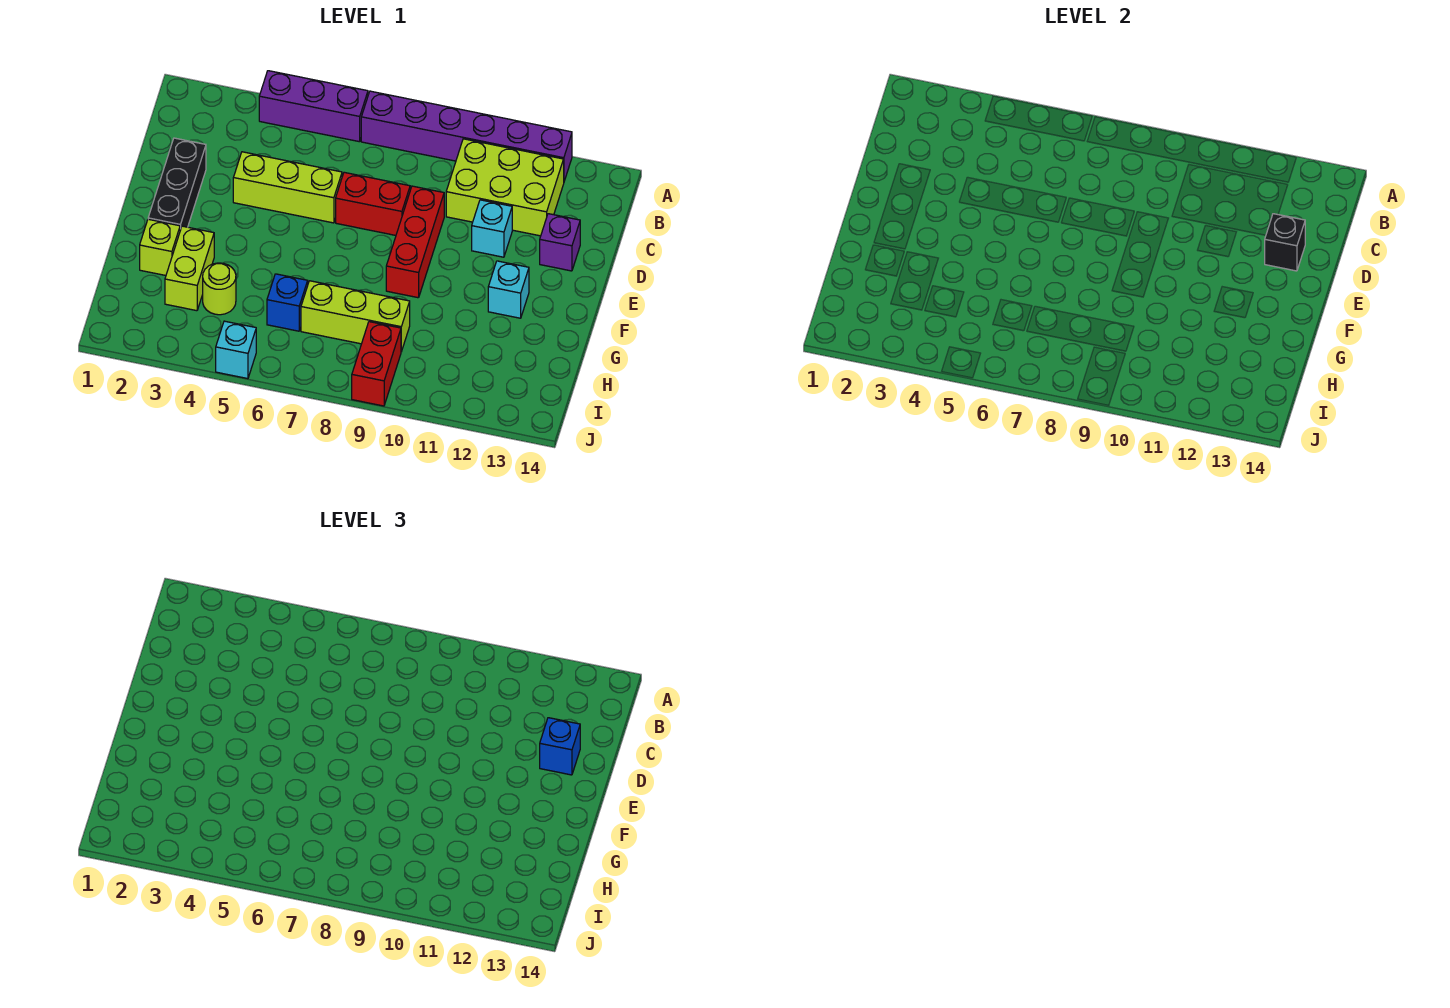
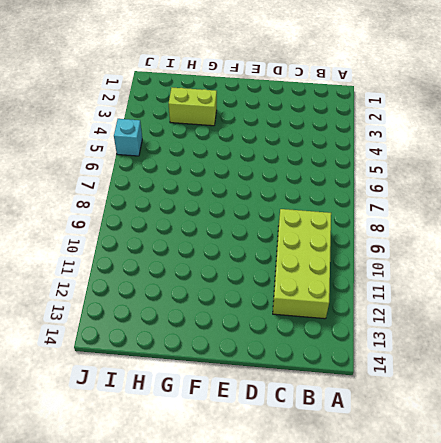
lime brick B9:C12 level 1 -> lime brick B10:C12 level 1
none -> purple brick A4:A6 level 1
none -> purple brick A7:A12 level 1
none -> black brick D2:F2 level 1

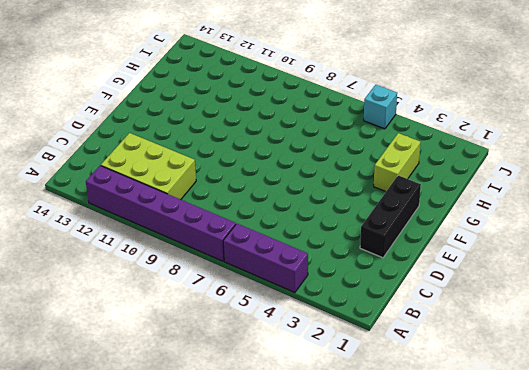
none -> lime brick D4:D6 level 1
none -> red brick D7:D8 level 1
none -> red brick D9:F9 level 1

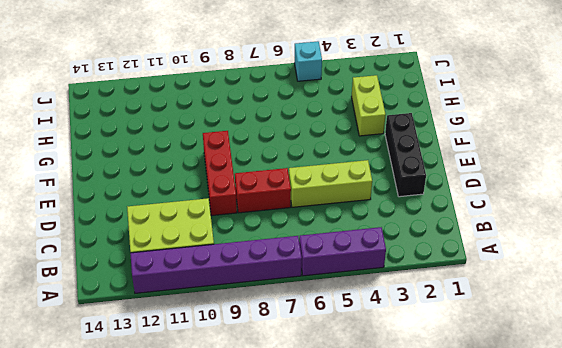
none -> cyan brick D11 level 1
none -> purple brick D13 level 1
none -> cyan brick F12 level 1

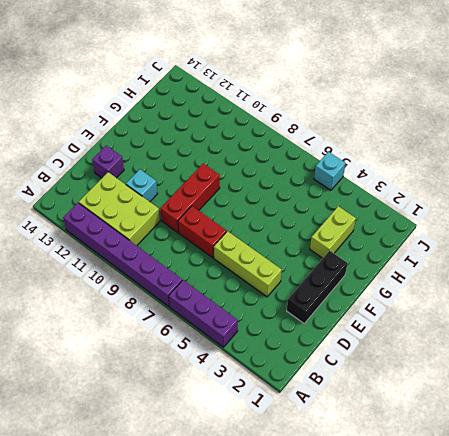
none -> cyan brick F12 level 1
none -> lime brick G2 level 1
none -> lime round brick H4 level 1

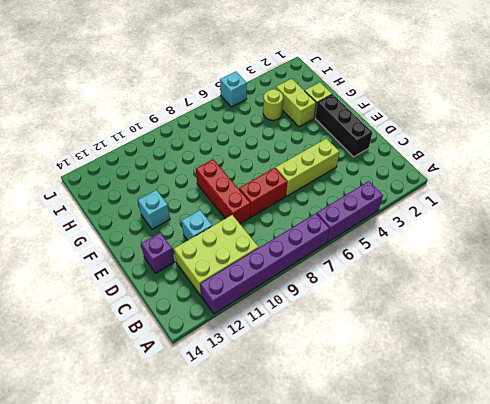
none -> blue brick H6 level 1
none -> lime brick H7:H9 level 1
none -> red brick I9:J9 level 1

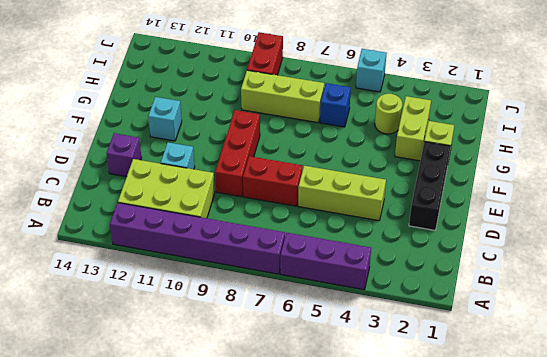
none -> black brick D13 level 2
none -> blue brick D13 level 3

